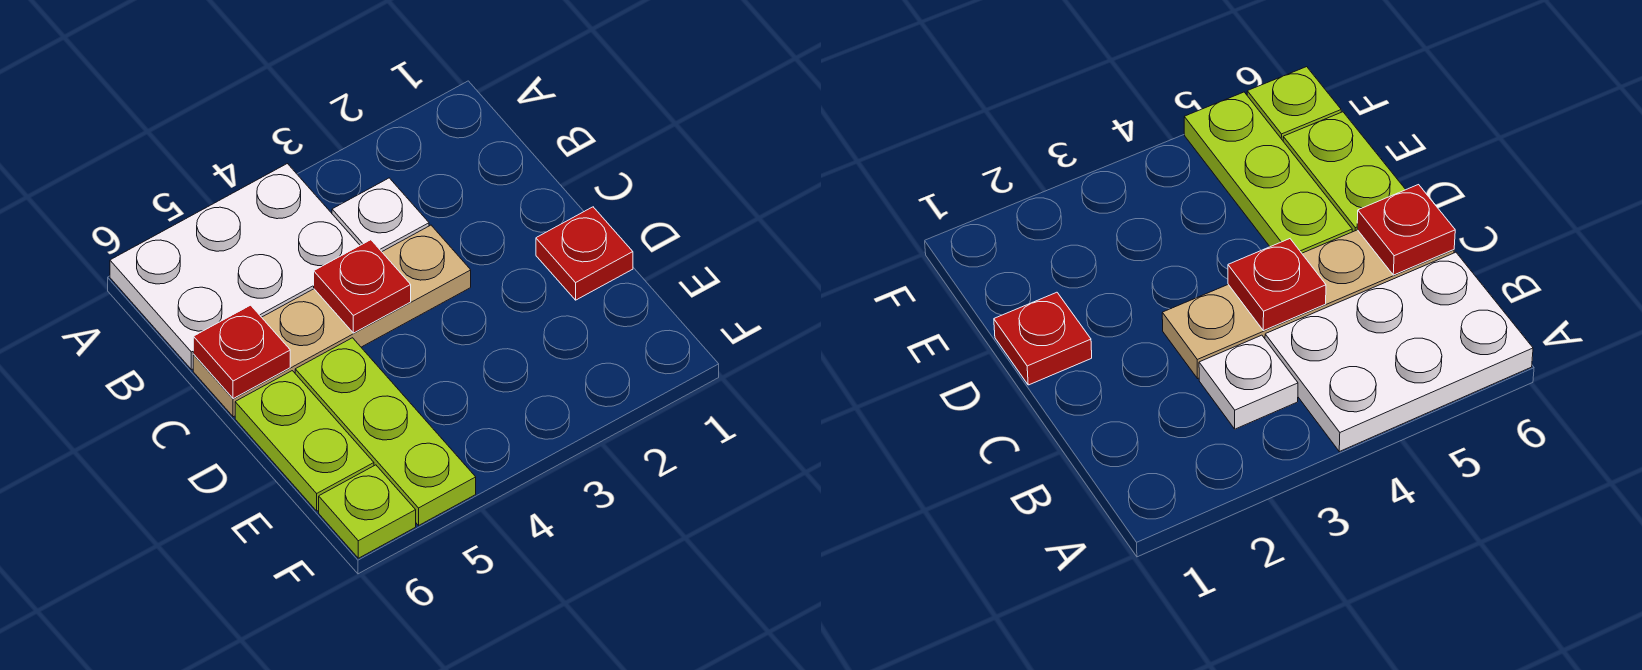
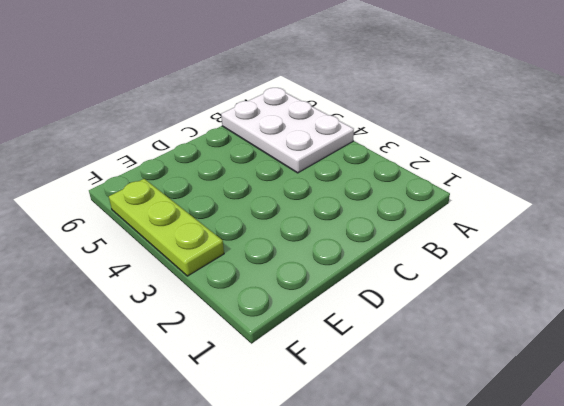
lime plate F3:F5 level 1 -> lime plate D5:F5 level 1
none -> white plate B3 level 1
none -> tan plate C3:C6 level 1

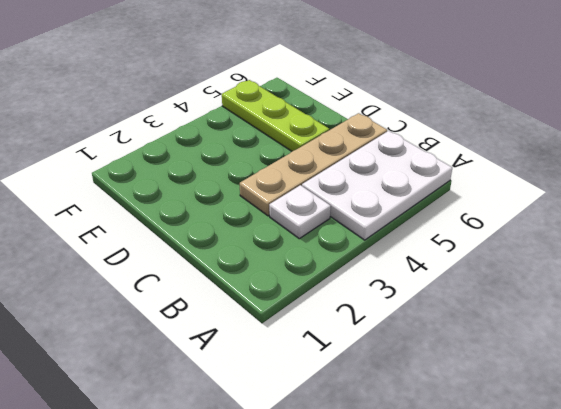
none -> red plate D1 level 1
none -> lime plate D6:E6 level 1

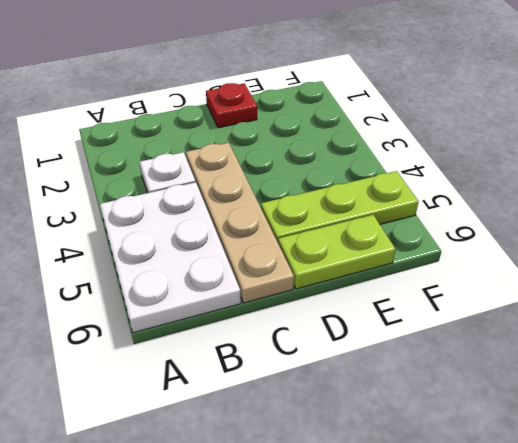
none -> lime plate F6 level 1
none -> red plate C4 level 2

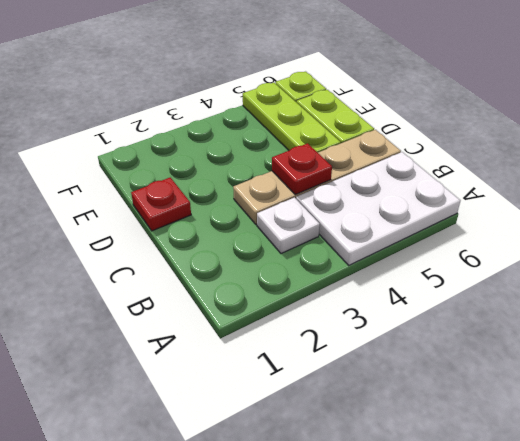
none -> red plate C6 level 2

